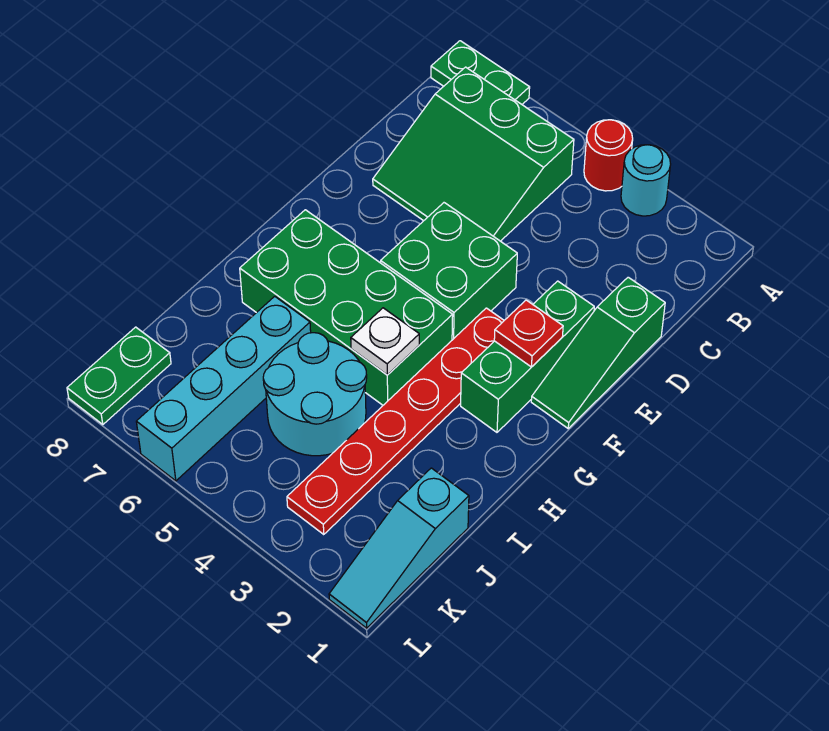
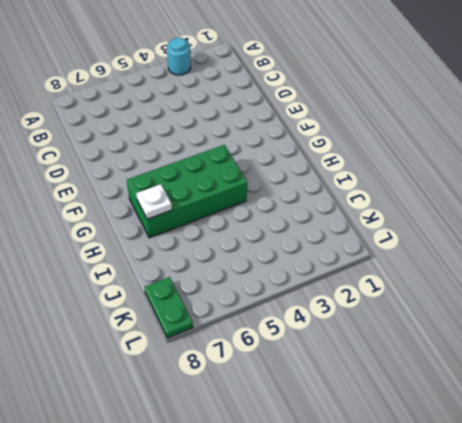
white plate H7 level 2 -> white plate H4 level 2
none -> red round brick A4 level 1
none -> green plate A7:A8 level 1
none -> green slope B5:D7 level 1 top B

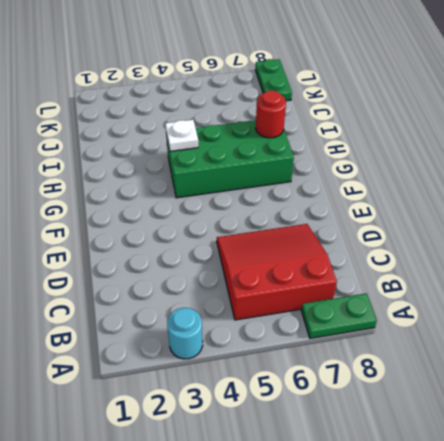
red slope B5:D7 level 1 top B -> green slope B5:D7 level 1 top B
red round brick H7 level 2 -> red round brick A4 level 1
none -> green slope D1:F1 level 1 top D
none -> green brick E2:G2 level 1
none -> green brick E4:F5 level 1

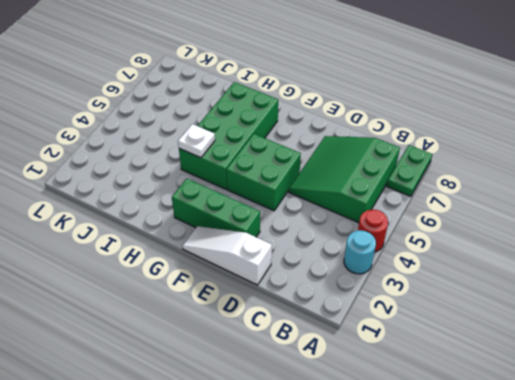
white slope D1:F1 level 1 top D -> green slope D1:F1 level 1 top D
none -> red plate F3:K3 level 1
none -> cyan round brick I4:J5 level 1
none -> cyan brick I6:L6 level 1

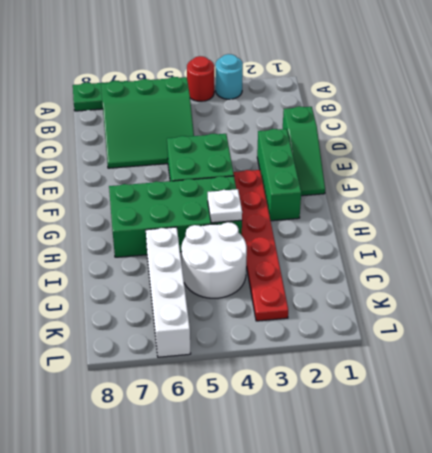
white round brick I4:J5 level 1 -> cyan round brick I4:J5 level 1
white brick I6:L6 level 1 -> cyan brick I6:L6 level 1
none -> cyan slope J1:L1 level 1 top J
none -> green plate K8:L8 level 1
none -> red plate F2 level 2

